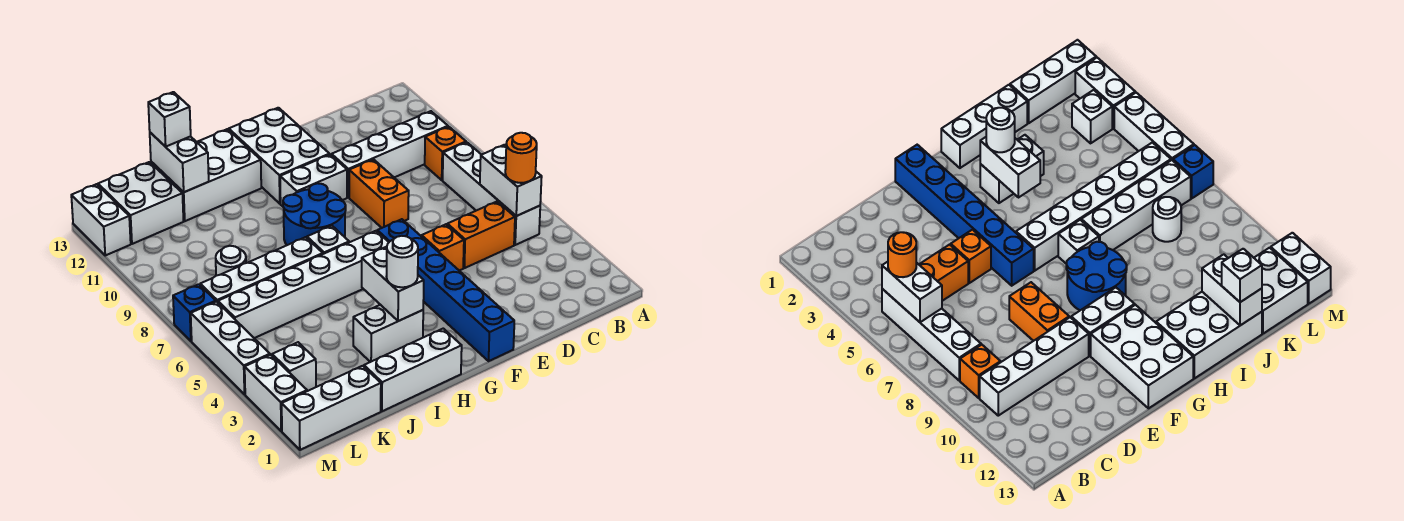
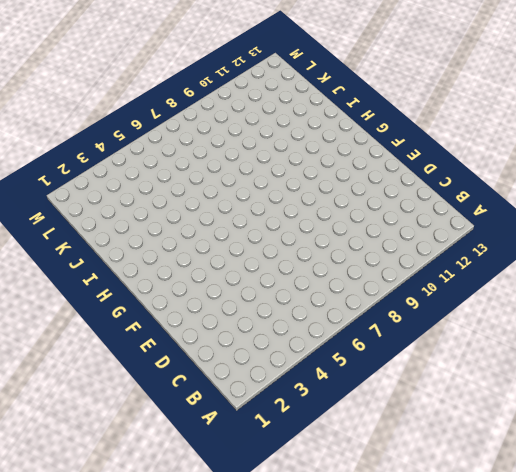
none -> white brick B5:B8 level 1
none -> orange brick B9 level 1
none -> white brick B10:E10 level 1
none -> orange brick C5:D5 level 1

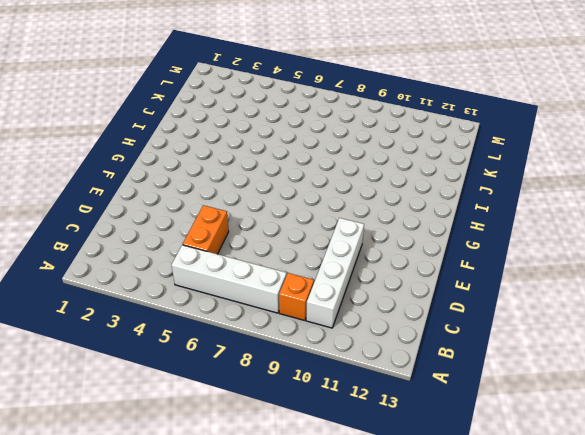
none -> orange brick E5 level 1
none -> orange brick E8:E9 level 1
none -> blue brick F1:F6 level 1
none -> white brick F10:G10 level 1

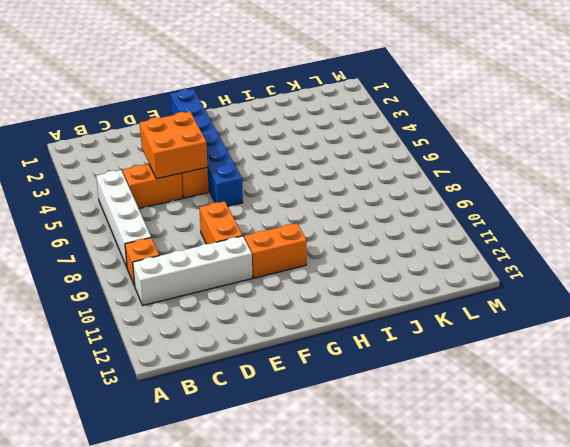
orange brick D4:E5 level 2 -> none
orange brick F10:G10 level 1 -> white brick F10:G10 level 1
none -> white brick F11:G13 level 1
none -> white brick G6:L6 level 1
none -> blue round brick G8:H9 level 1
none -> white brick H1:J1 level 1

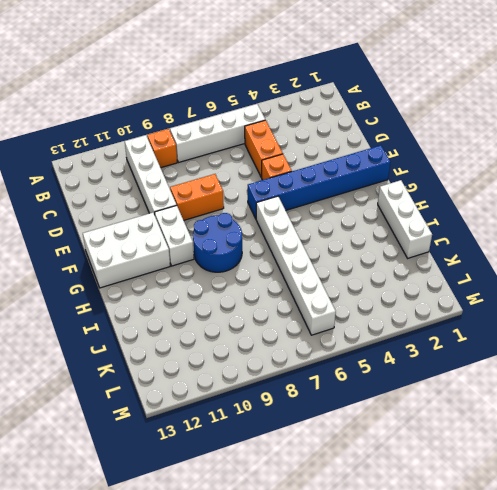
none -> white brick H3:I3 level 1
none -> white brick H7 level 1
none -> white brick H12:J13 level 1
none -> white brick I7:L7 level 1

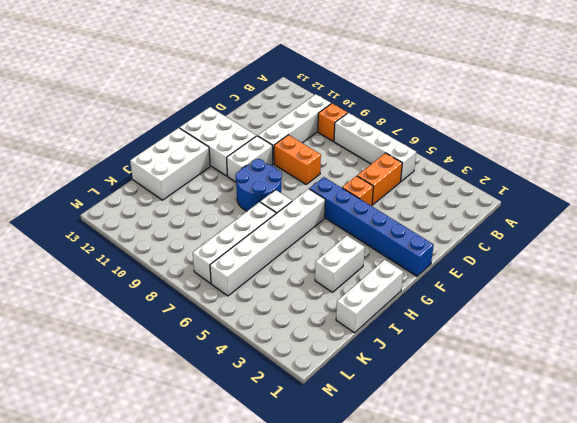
none -> white brick K1:M1 level 1
none -> white round brick K8 level 1
none -> white brick K12:L13 level 1
none -> white brick L3 level 1

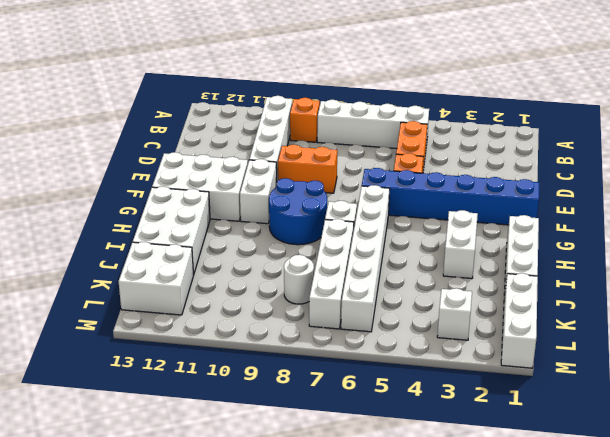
none -> white brick M2:M3 level 1
none -> white brick M4:M6 level 1
none -> blue brick M7 level 1
none -> white brick M12:M13 level 1

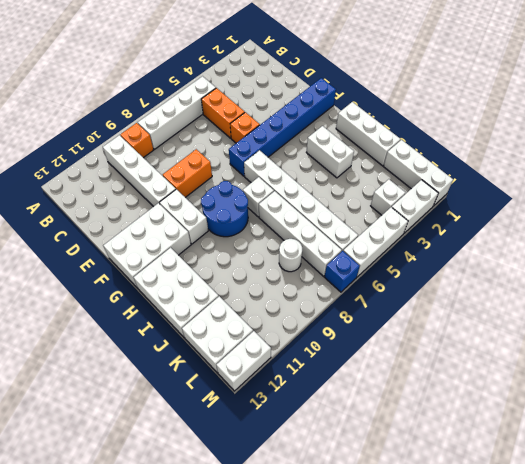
none -> white brick B5:B6 level 2
none -> white brick H3:H4 level 2
none -> white brick J12:J13 level 2
none -> orange round brick B5 level 3

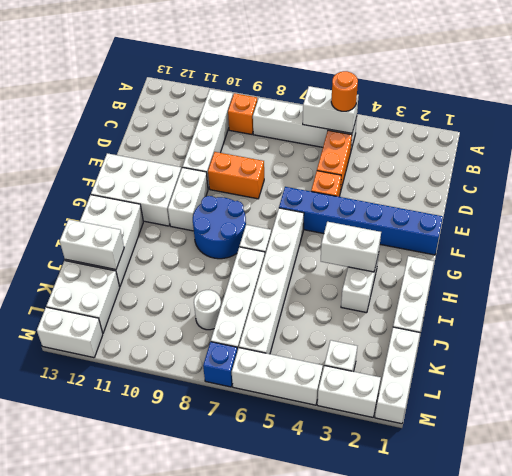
none -> white round brick H3 level 3
none -> white brick J13 level 3

